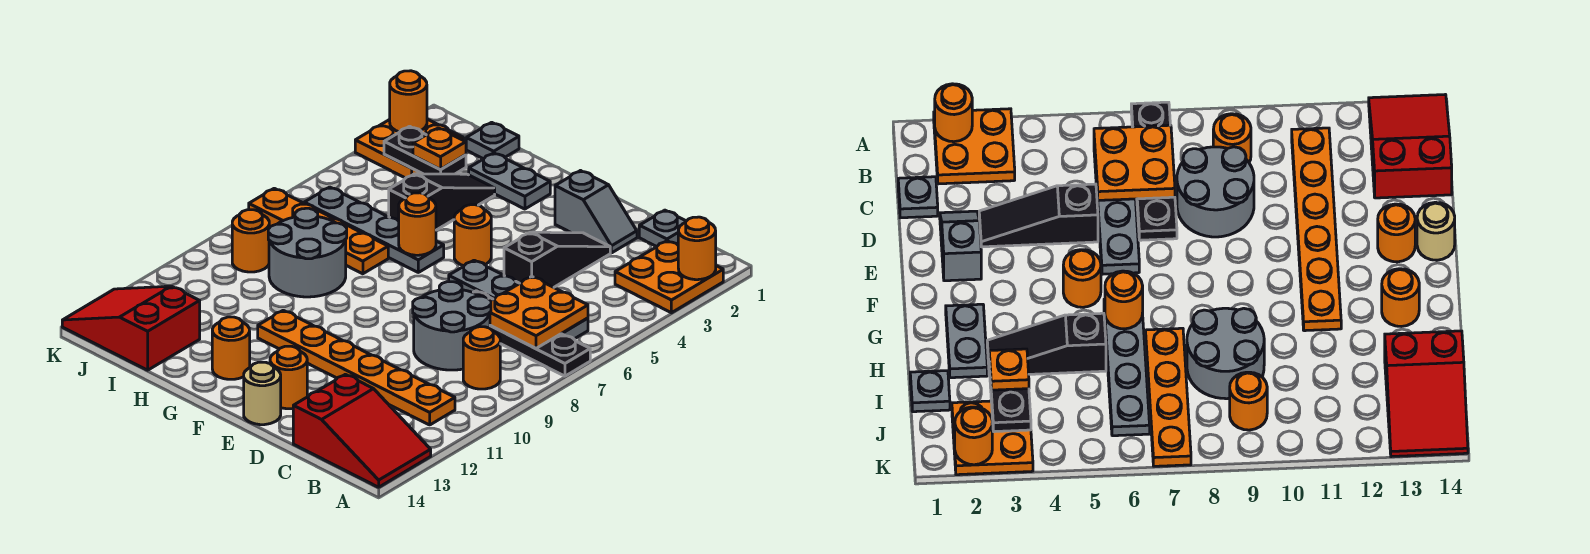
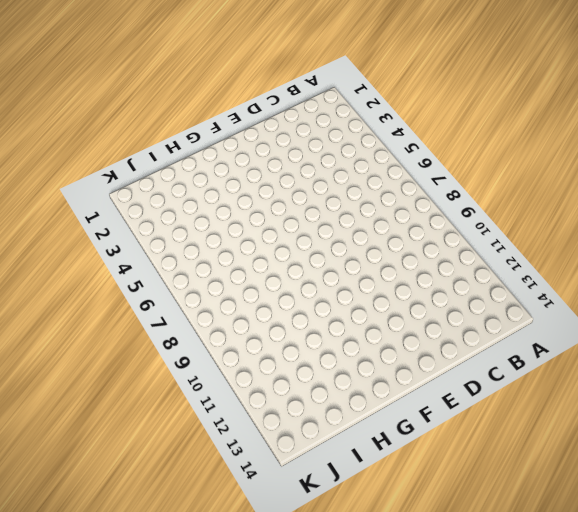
none -> orange plate A2:B3 level 1
none -> black plate A7:D7 level 1
none -> red slope A13:C14 level 1 top C

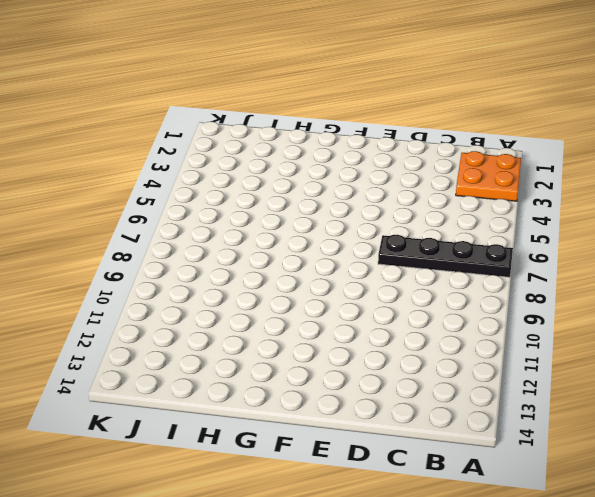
none -> red slope A13:C14 level 1 top C
none -> grey plate B6:E6 level 1
none -> orange round brick B9 level 1

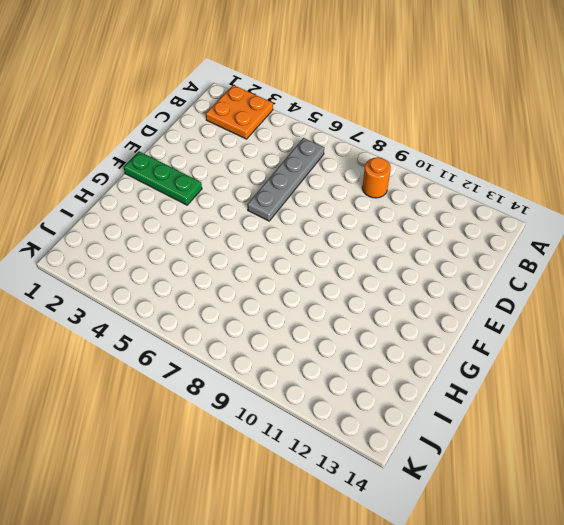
green plate F1:F3 level 1 -> none
none -> black plate A7:D7 level 1
none -> red slope A13:C14 level 1 top C
none -> orange plate B11:G11 level 1

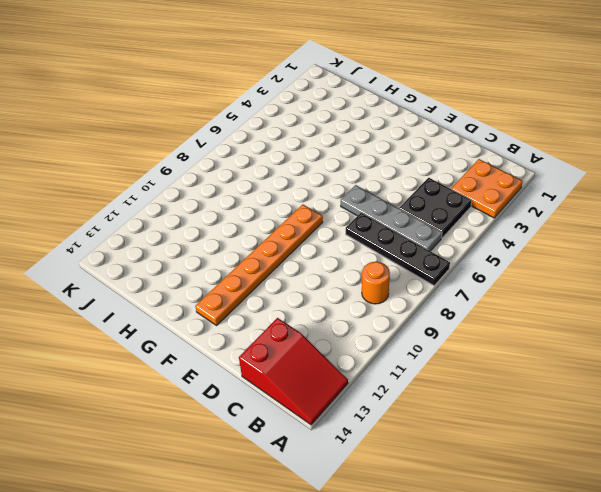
black plate B4:C5 level 1 -> none
orange plate F8:F13 level 1 -> orange plate B11:G11 level 1
none -> grey plate C1 level 1
none -> grey round brick C8:D9 level 1
none -> grey slope D2:E2 level 1 top E

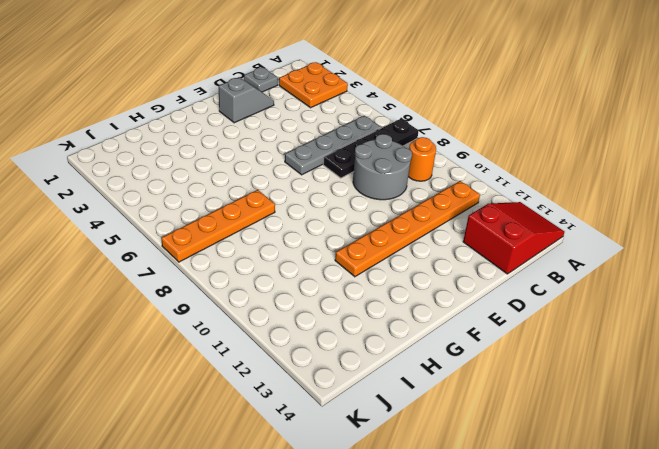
none -> black slope D3:D5 level 1 top 5
none -> orange round brick E13 level 1
none -> tan round brick E14 level 1

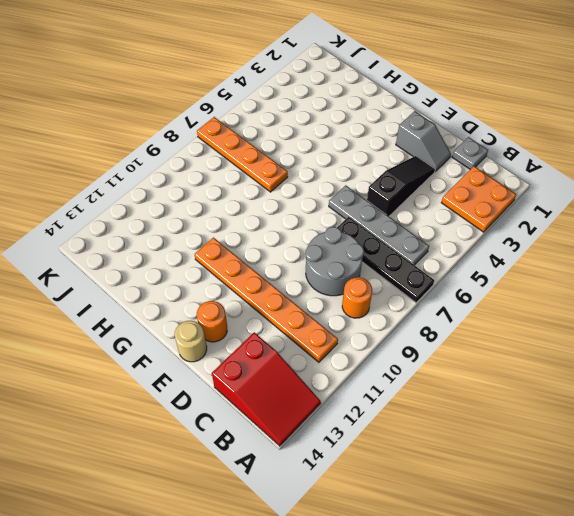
none -> orange round brick F5 level 1
none -> grey plate G2:H2 level 1
none -> grey plate G6:J6 level 1

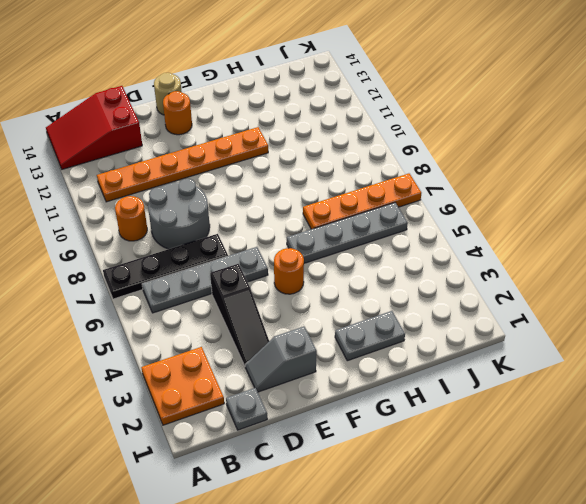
none -> orange round brick G13 level 1
none -> black slope H3:H5 level 1 top 5
none -> grey round brick H8:I9 level 1

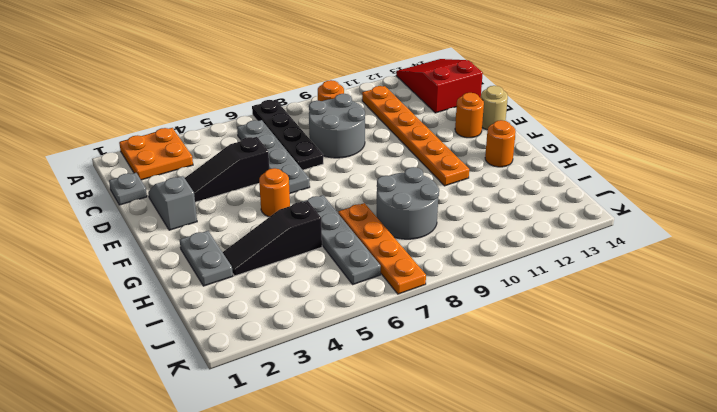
none -> grey plate I1 level 1
none -> red slope I13:K14 level 1 top I
none -> orange plate J2:K3 level 1

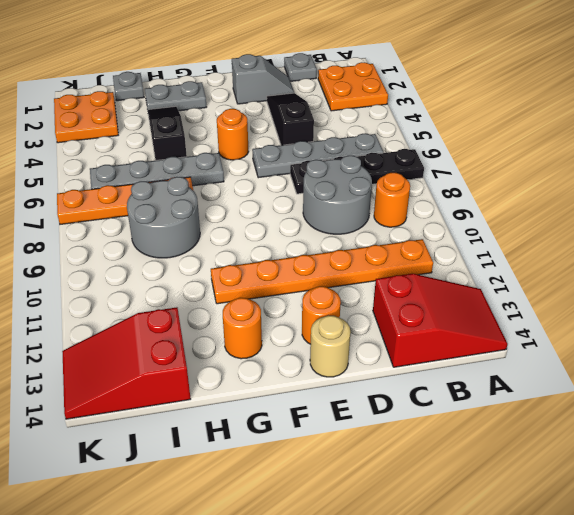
none -> orange round brick J9 level 1
none -> orange round brick A2 level 2
none -> orange plate B6:C7 level 2

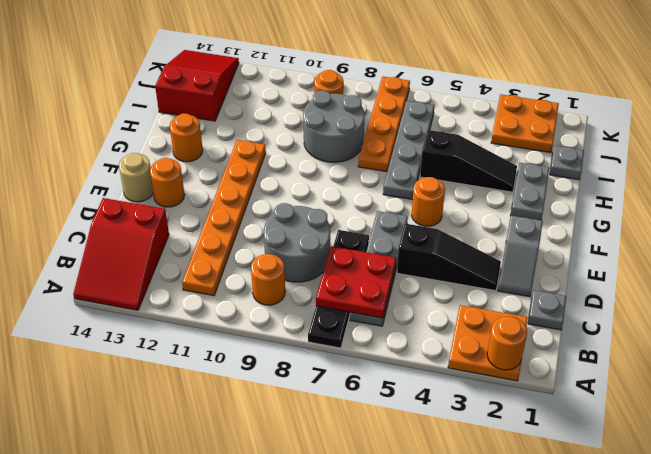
red plate B6:C7 level 2 -> orange plate B6:C7 level 2
none -> orange round brick G6 level 2
none -> black plate I3:J3 level 2
none -> orange round brick K2 level 2

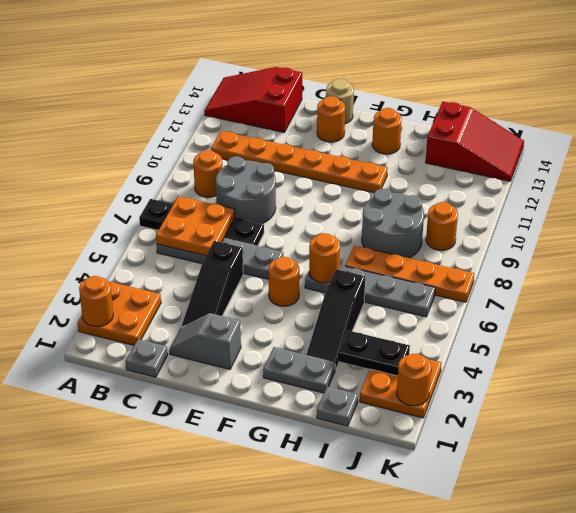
none -> orange plate I3 level 3

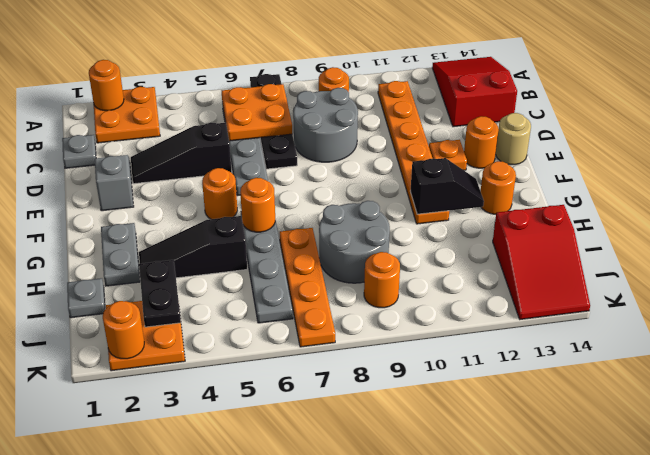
orange plate E12 level 1 -> orange plate I3 level 3
black slope G11:G12 level 2 top 11 -> none

